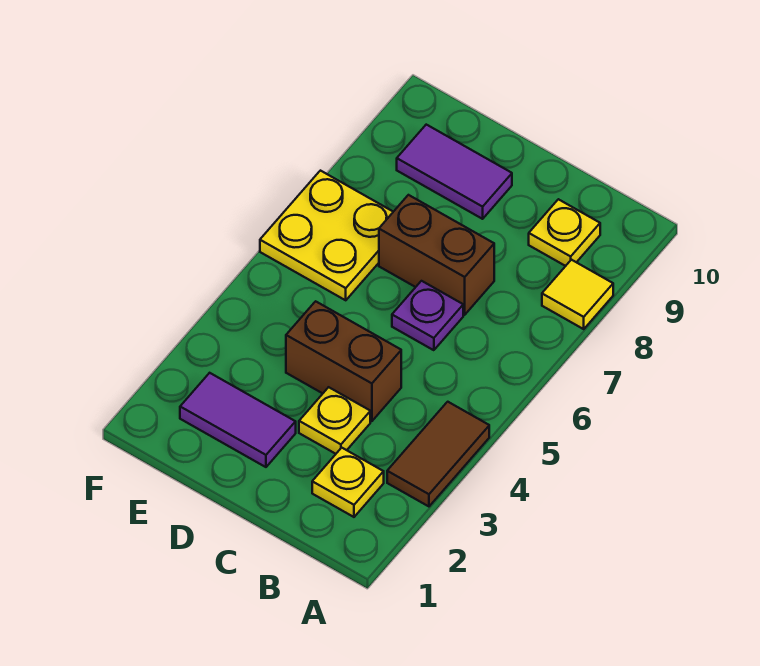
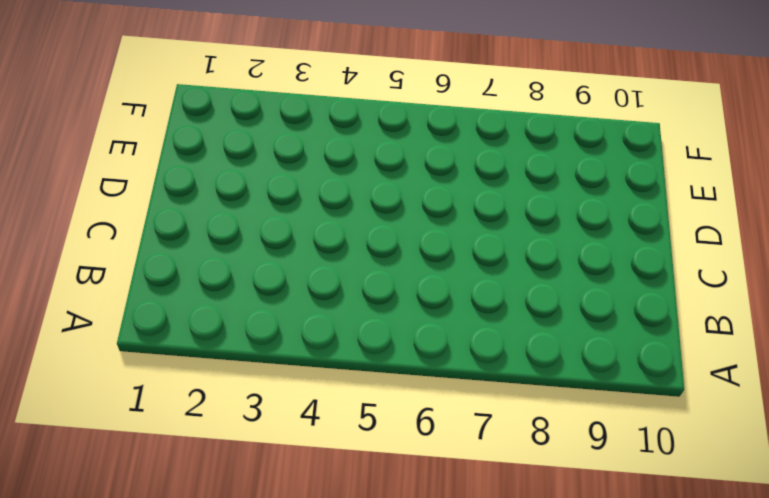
none -> brown tile A3:A4 level 1
none -> yellow tile A8 level 1

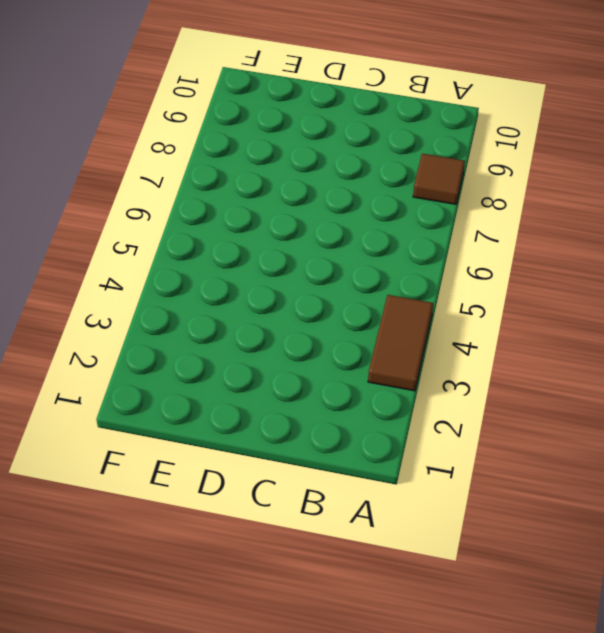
brown tile A8 level 1 -> yellow tile A8 level 1
none -> yellow plate B2 level 1
none -> yellow plate B9 level 1

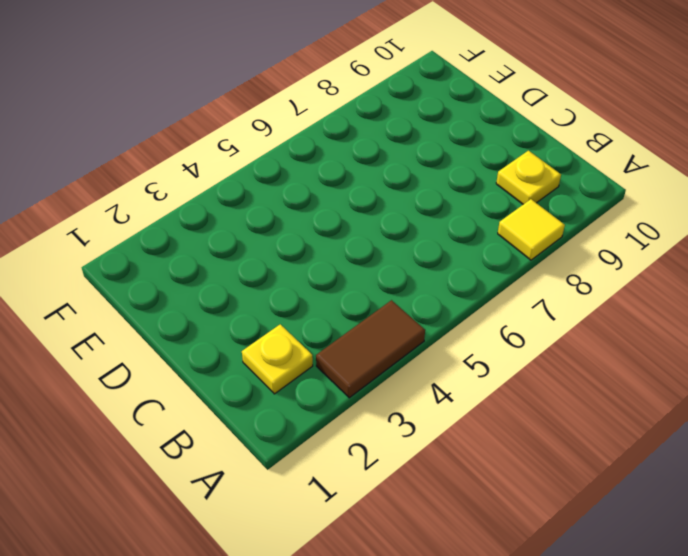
none -> yellow plate C3 level 1
none -> brown brick C4:D4 level 1

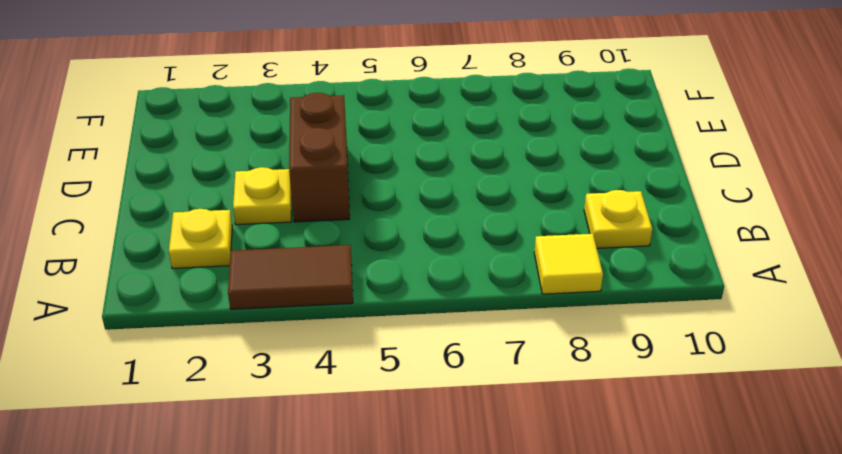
none -> purple plate C6 level 1
none -> brown brick C7:D7 level 1

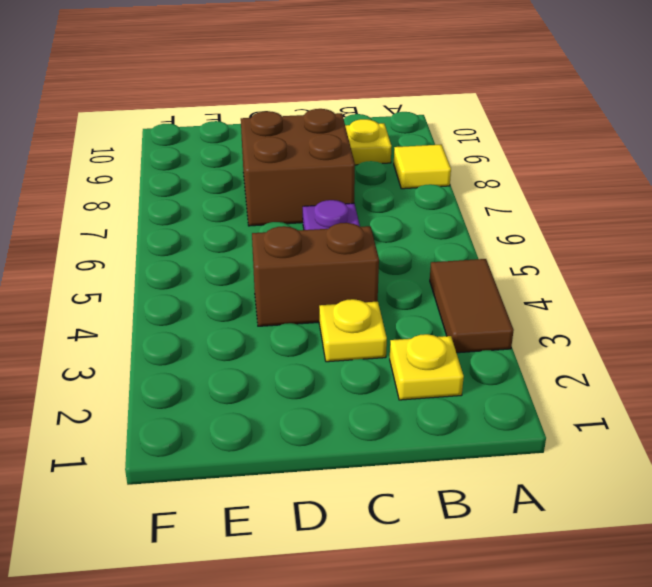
brown brick C7:D8 level 1 -> brown brick C7:D7 level 1
none -> purple tile D2:E2 level 1
none -> purple tile D9:E9 level 1

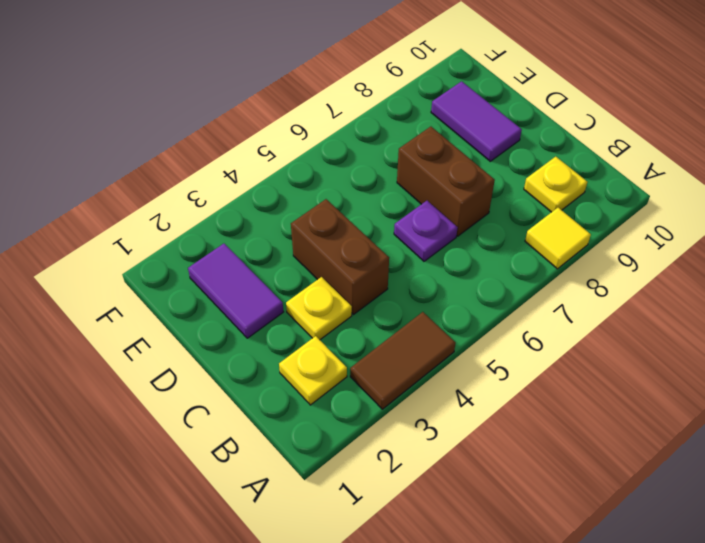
none -> yellow plate E6:F7 level 1

